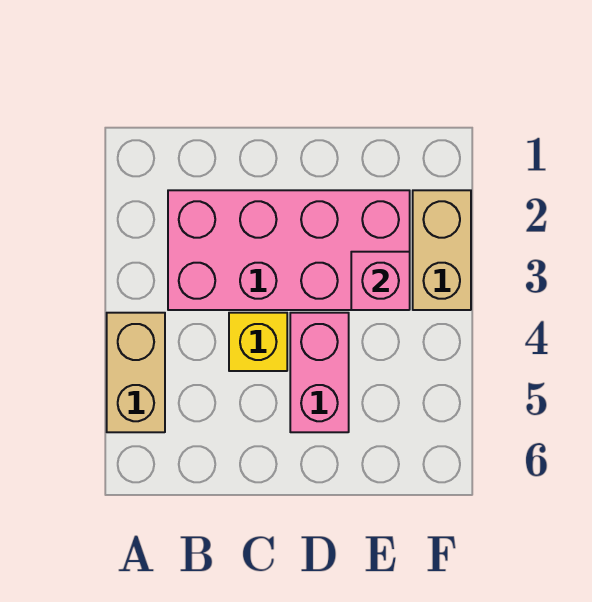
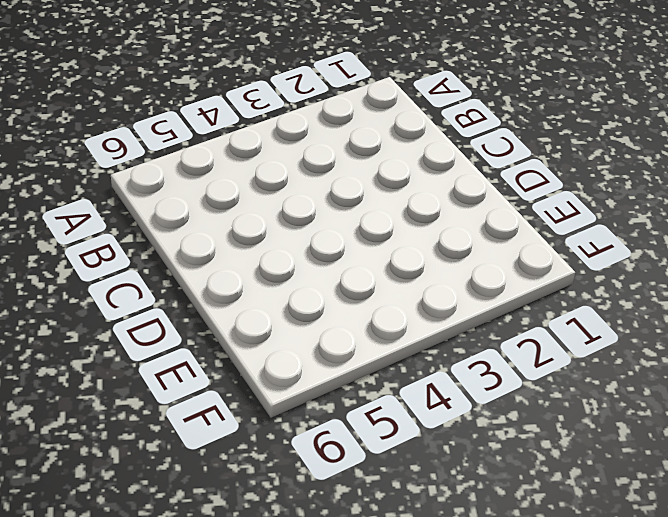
none -> tan brick A4:A5 level 1
none -> pink brick B2:E3 level 1

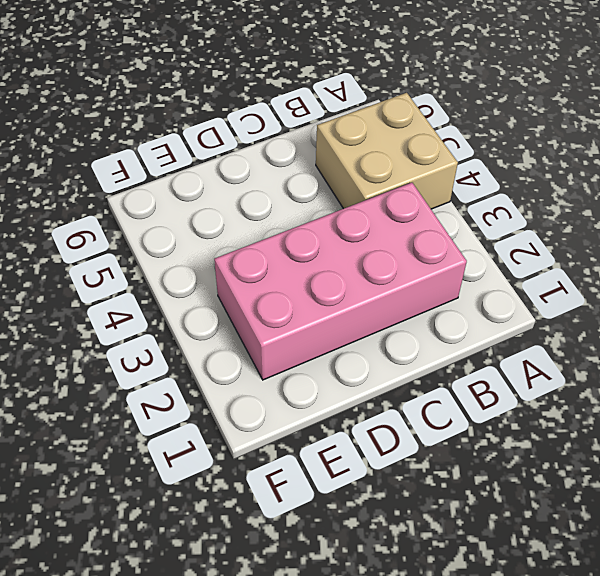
tan brick A4:B5 level 1 -> tan brick A4:A5 level 1
none -> yellow brick C4 level 1
none -> pink brick D4:D5 level 1

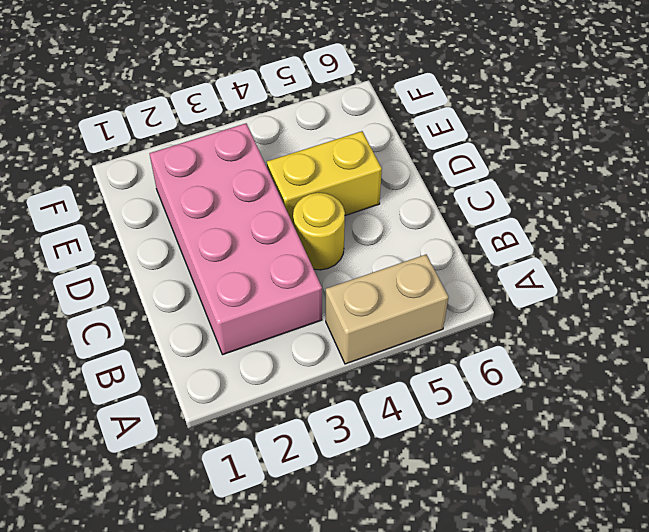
yellow round brick C4 level 1 -> yellow brick C4 level 1
yellow brick D4:D5 level 1 -> pink brick D4:D5 level 1
none -> tan brick F2:F3 level 1
none -> pink brick E3 level 2

